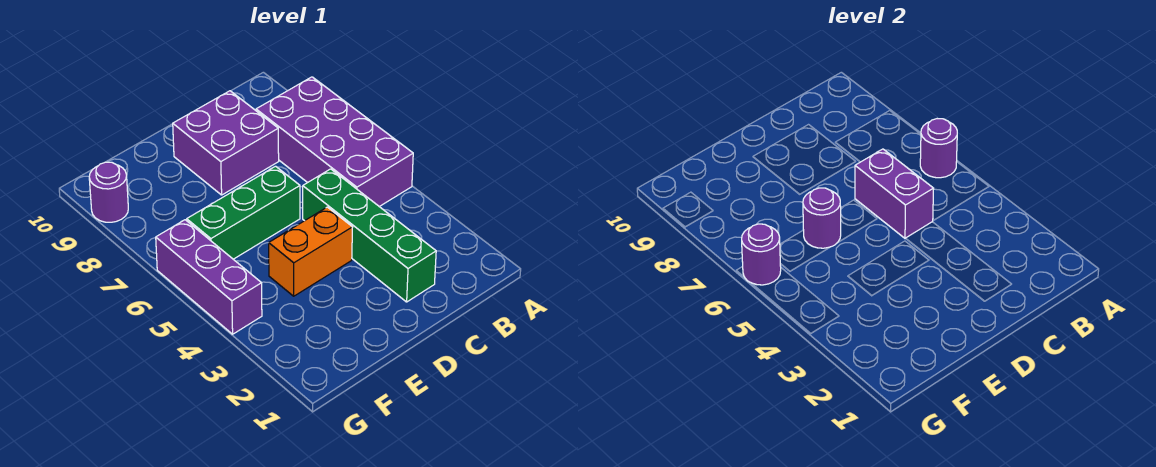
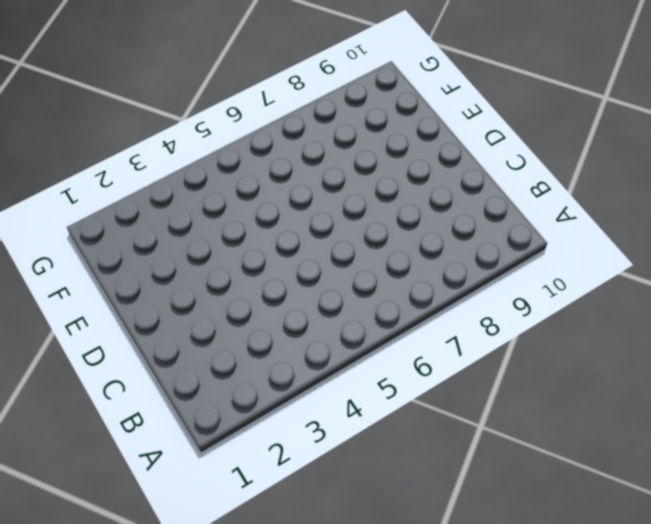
none -> purple brick A5:B8 level 1
none -> green brick C2:C5 level 1

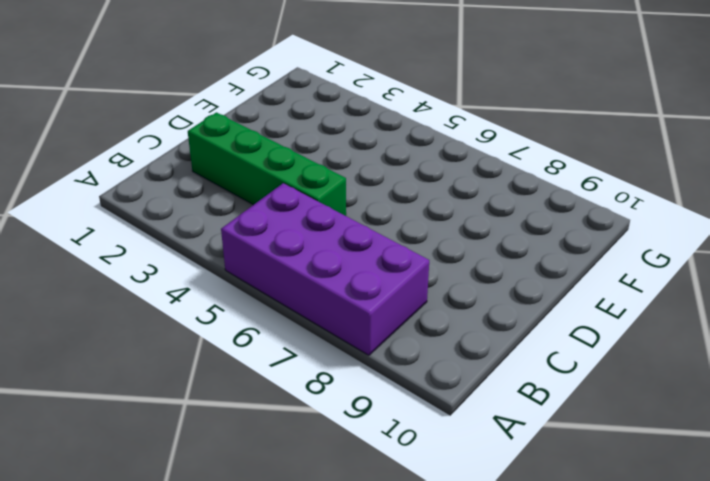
none -> purple brick C8:D9 level 1
none -> orange brick D4:E4 level 1

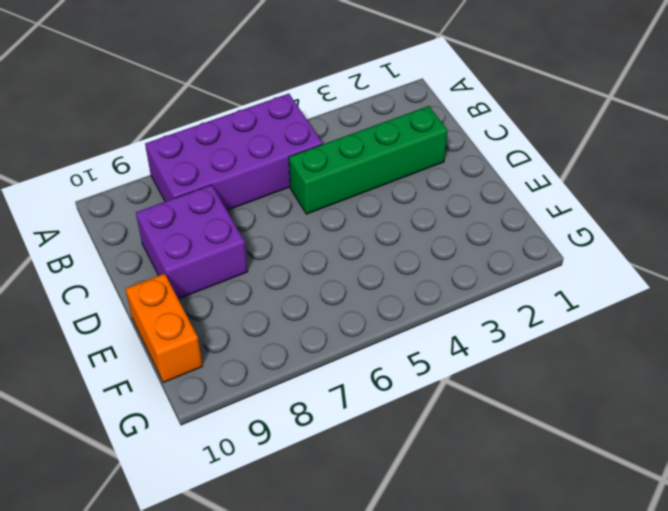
orange brick E10:F10 level 1 -> orange brick D4:E4 level 1
none -> green brick D6:F6 level 1
none -> purple brick G4:G6 level 1

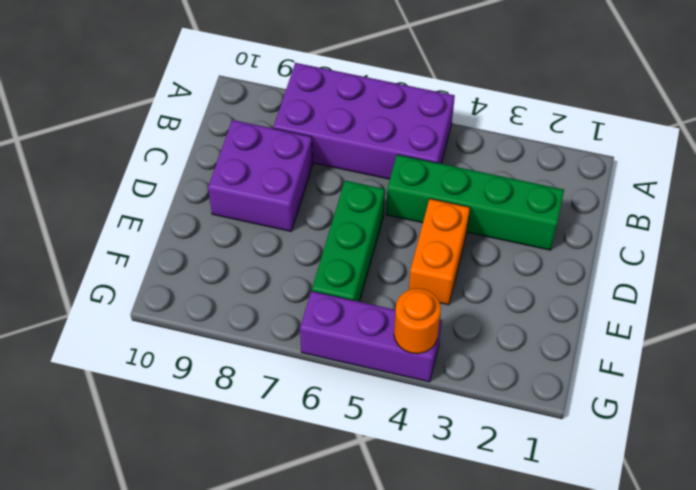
orange round brick G4 level 2 -> none
none -> purple round brick G9 level 1
none -> purple round brick A6 level 2

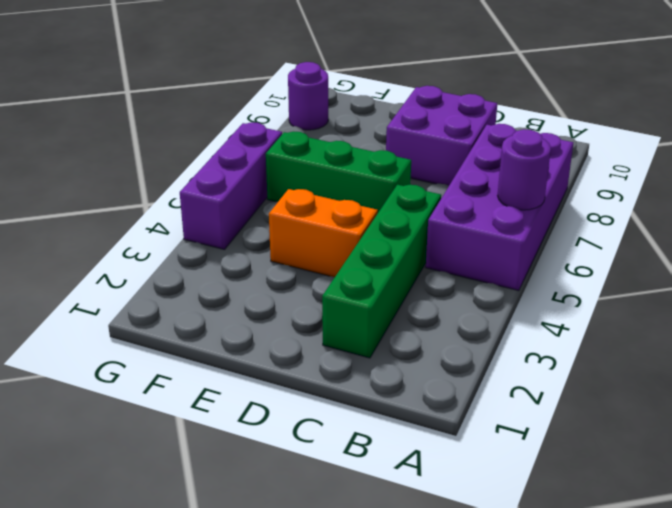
none -> purple brick C5:C6 level 2
none -> purple round brick E6 level 2

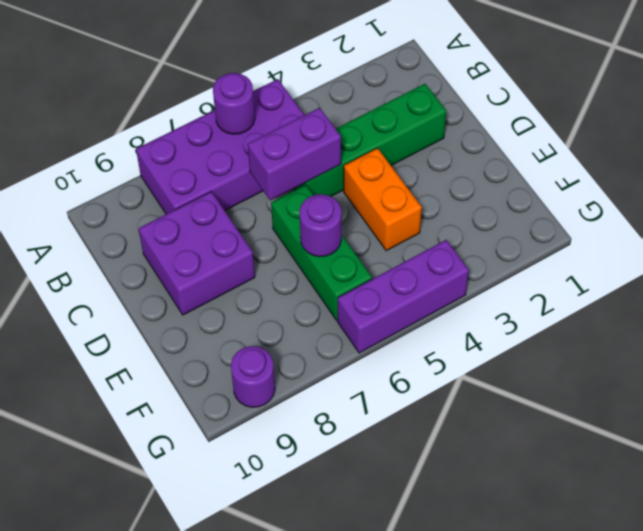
none -> purple round brick G6 level 2

